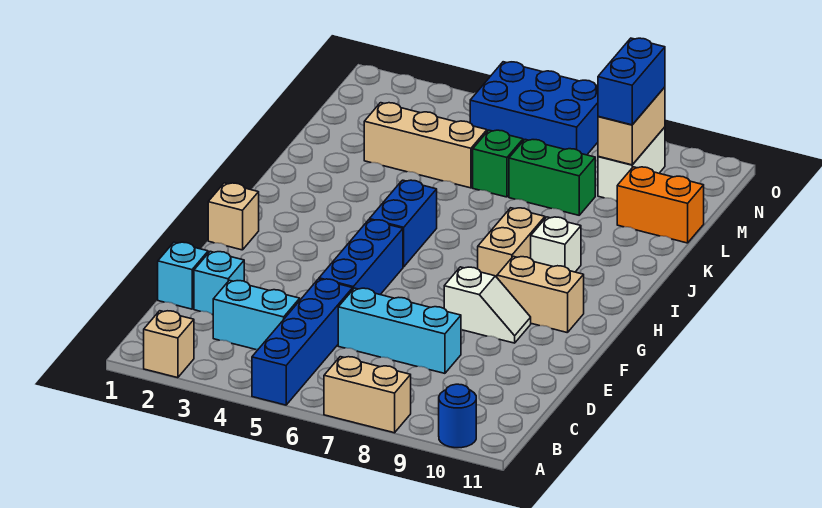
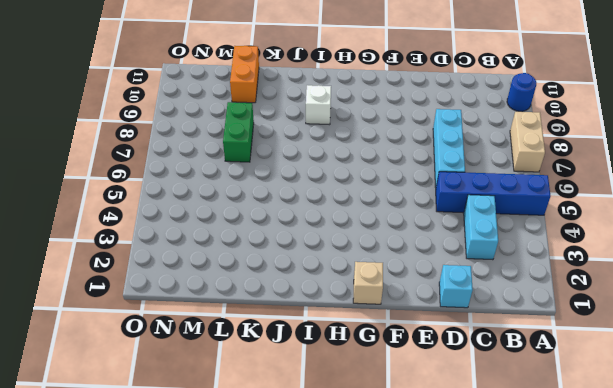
none -> tan brick A2 level 1
none -> cyan brick D2 level 1
none -> blue brick E5:G5 level 1

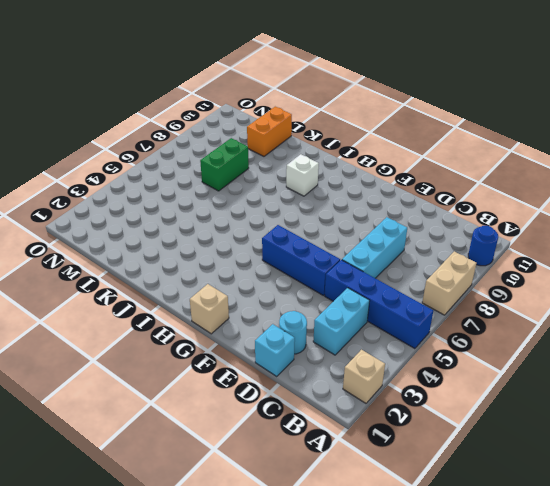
cyan round brick D2 level 1 -> cyan brick D2 level 1
none -> white slope F8:F9 level 1 top 8
none -> tan brick G9:G10 level 1
none -> blue brick H5:I5 level 1

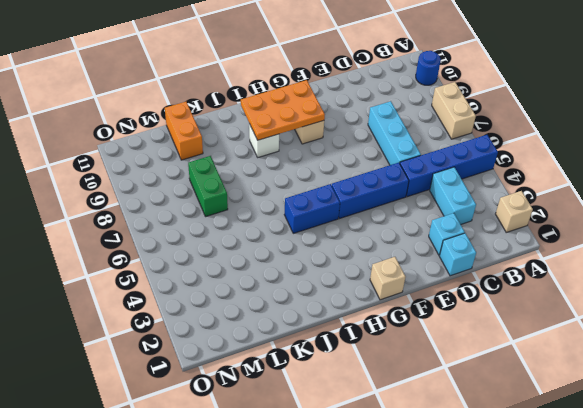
orange plate G9:I10 level 2 -> none
none -> white slope F8:F9 level 1 top 8
none -> tan brick H8:I8 level 1
none -> tan brick L3:L5 level 1

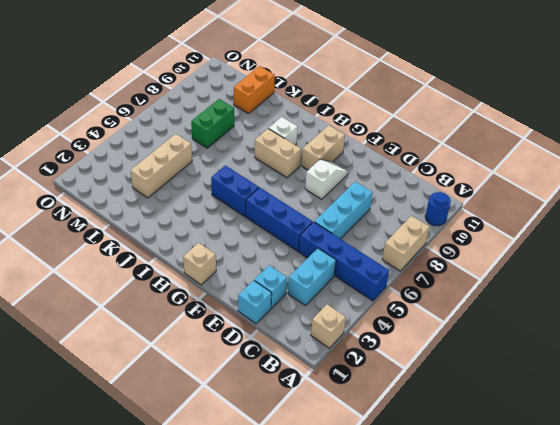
none -> green brick L6 level 1
none -> white brick M9:N9 level 1
none -> blue brick N5:O7 level 1

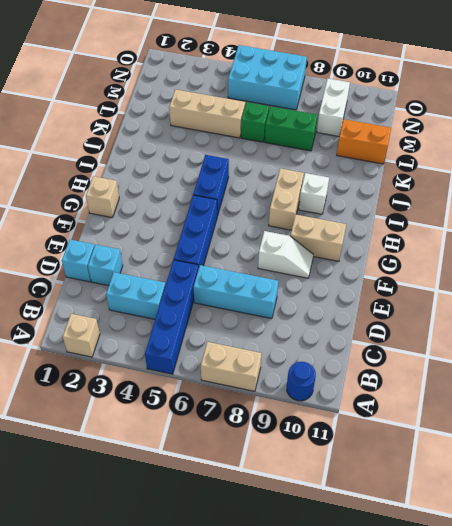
cyan brick N5:O7 level 1 -> blue brick N5:O7 level 1
none -> tan brick M9:N9 level 2
none -> blue brick M9:N9 level 3

